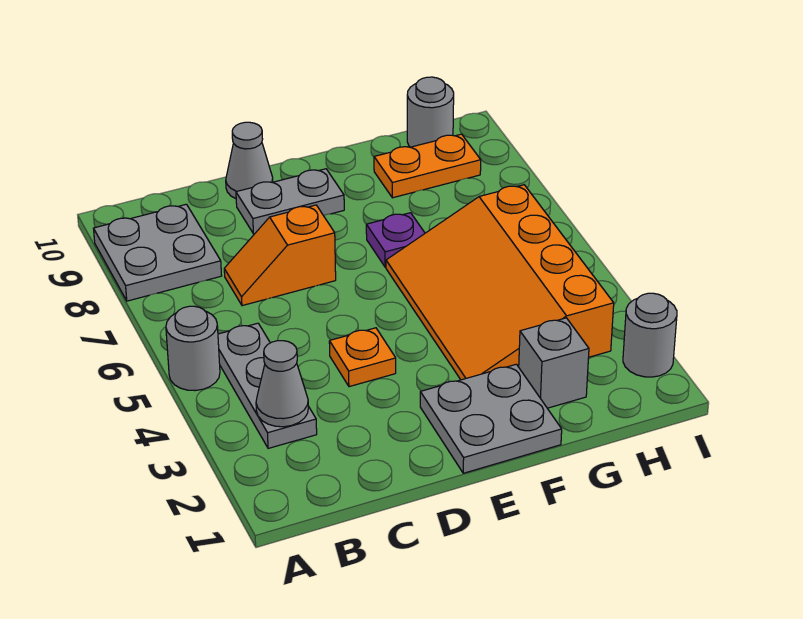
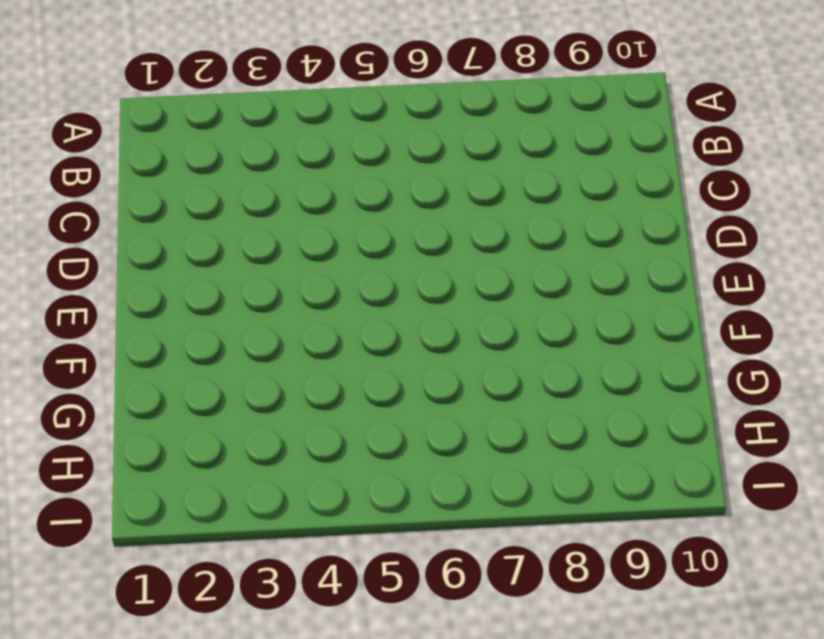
none -> grey round brick A5 level 1
none -> grey plate A8:B9 level 1
none -> grey plate B3:B5 level 1

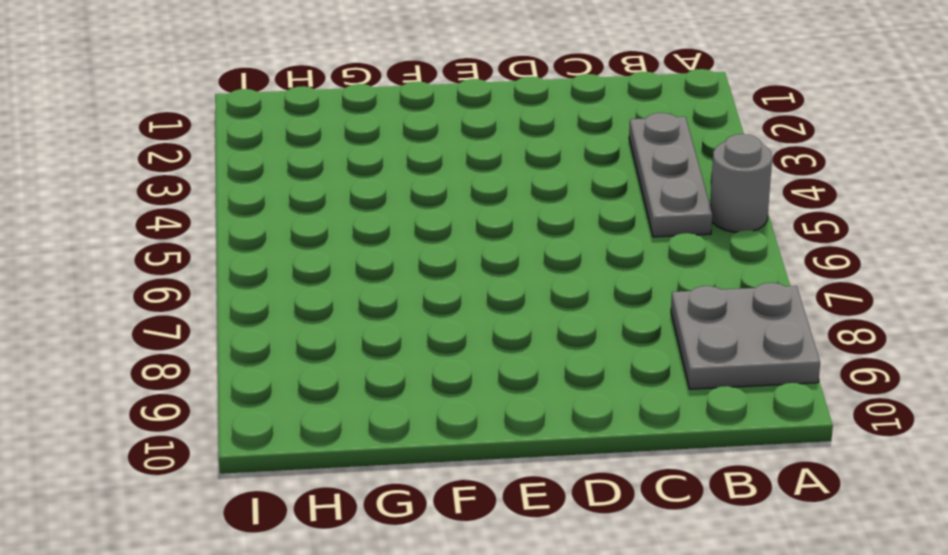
none -> orange slope C7:D7 level 1 top D
none -> orange plate D4 level 1
none -> grey plate D9:E9 level 1

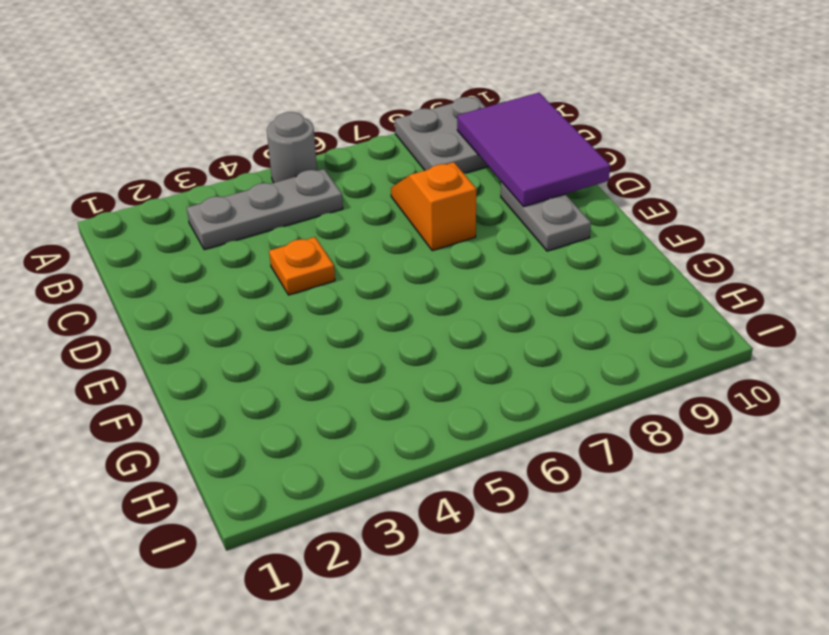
purple tile B9:D10 level 2 -> none
none -> grey cone D10 level 1
none -> grey plate E1:F2 level 1
none -> orange slope F3:H6 level 1 top H

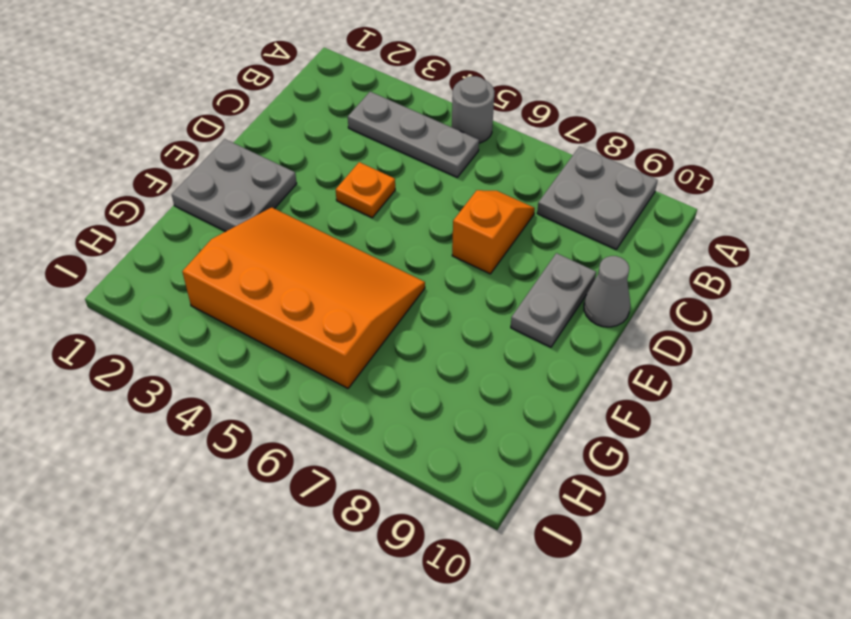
none -> purple plate F7 level 1
none -> grey brick G2 level 1
none -> orange plate G9:H9 level 1

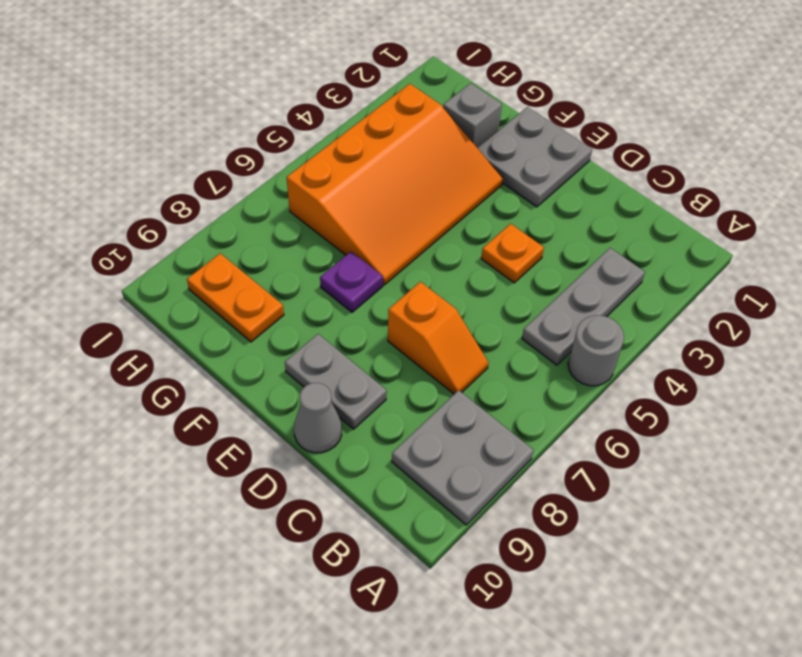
none -> grey round brick H10 level 1
none -> grey round brick I2 level 1
none -> grey cone B3 level 2

